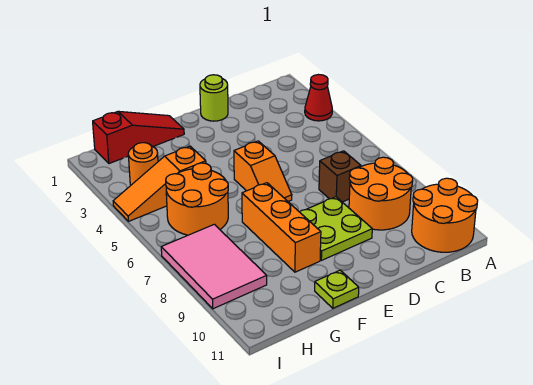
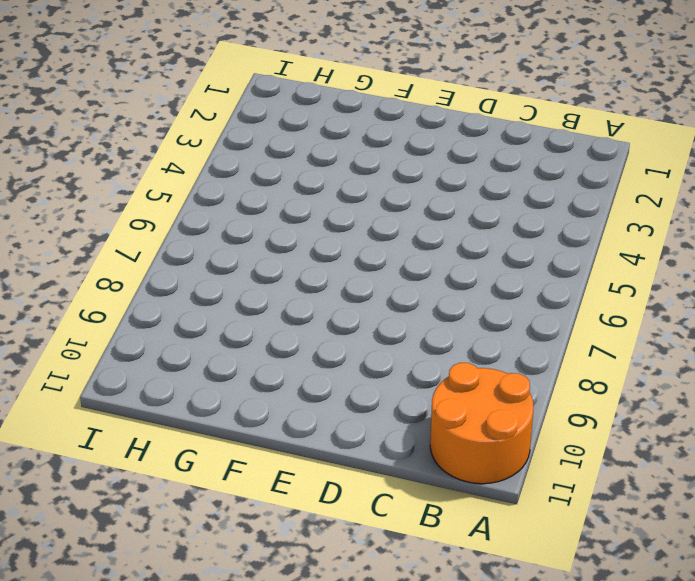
none -> red cone A3 level 1
none -> orange round brick B8:C9 level 1
none -> brown brick C7 level 1

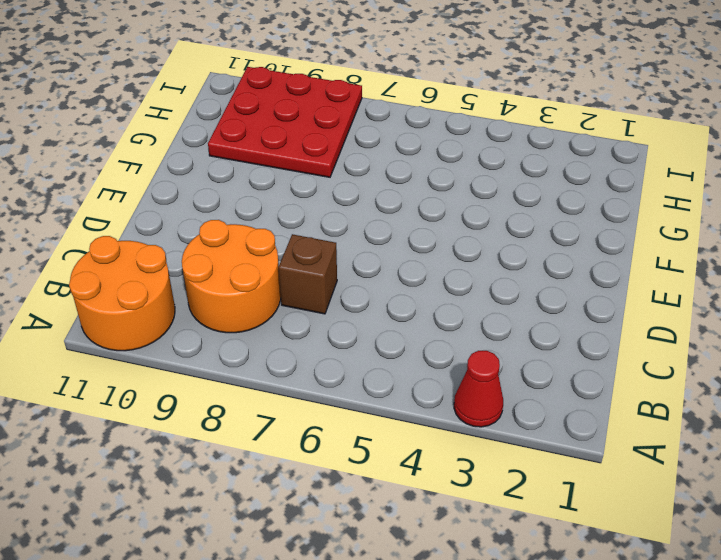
red plate G8:I10 level 1 -> pink tile H7:I9 level 1
none -> lime round brick D1 level 1
none -> lime plate D8:E9 level 1
none -> orange slope E5:E6 level 1 top 5

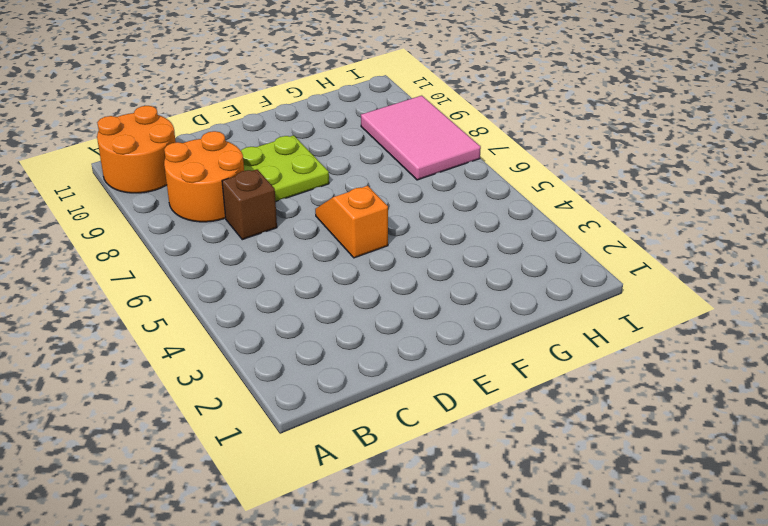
none -> red cone A3 level 1
none -> lime round brick D1 level 1
none -> red slope F1:H1 level 1 top H

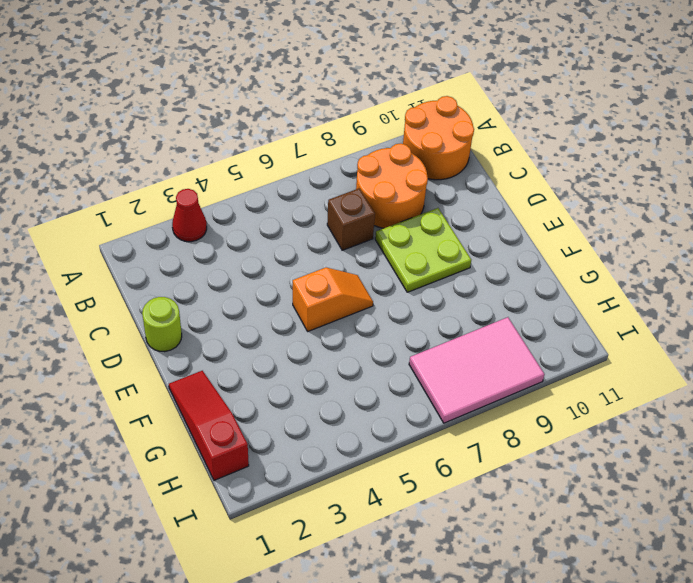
none -> orange brick F7:F9 level 1
none -> lime plate F11 level 1
none -> orange slope G4:I4 level 1 top G

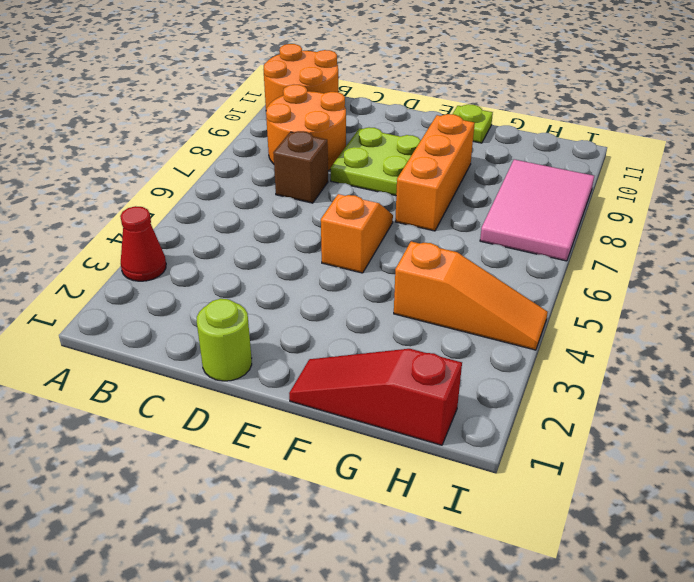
none -> orange round brick G5:H6 level 1
none -> orange round brick H3 level 1

